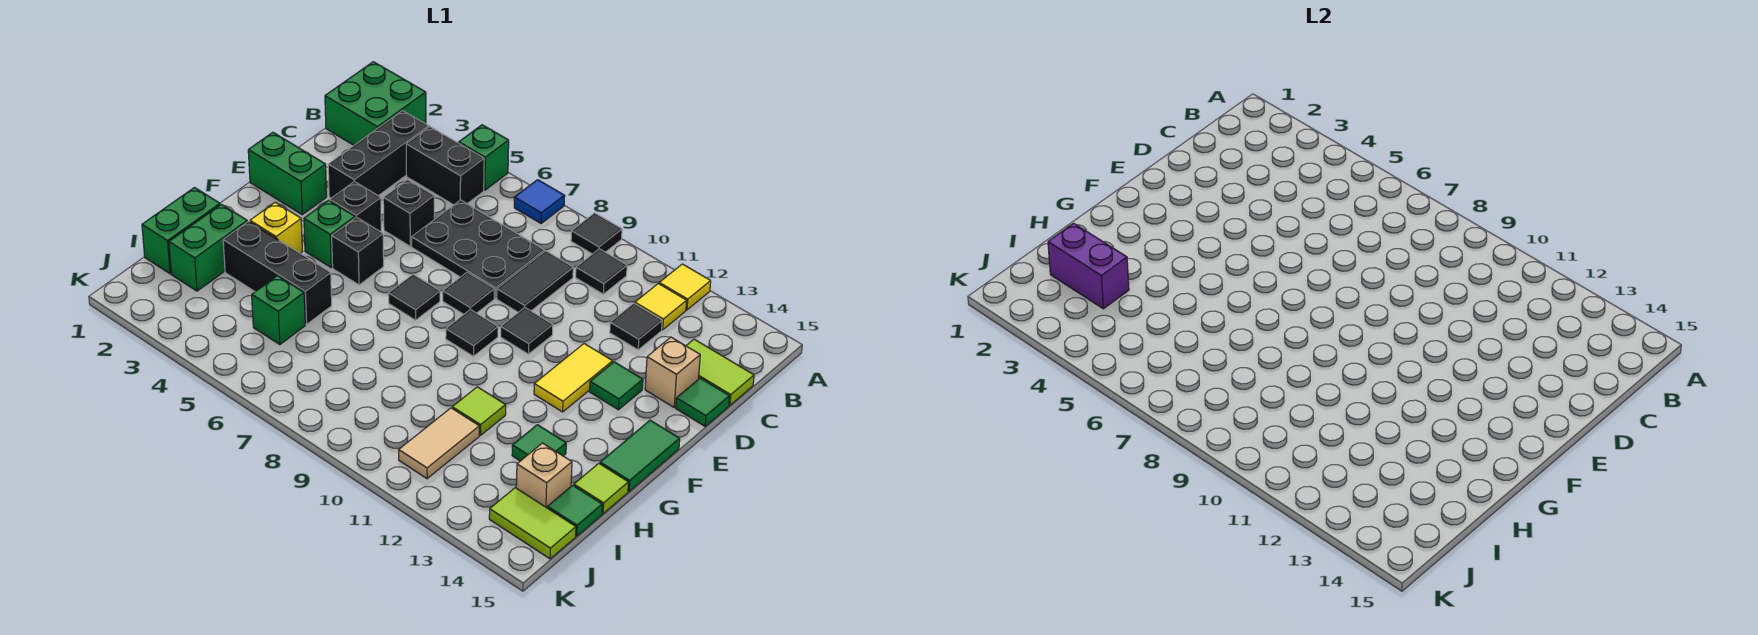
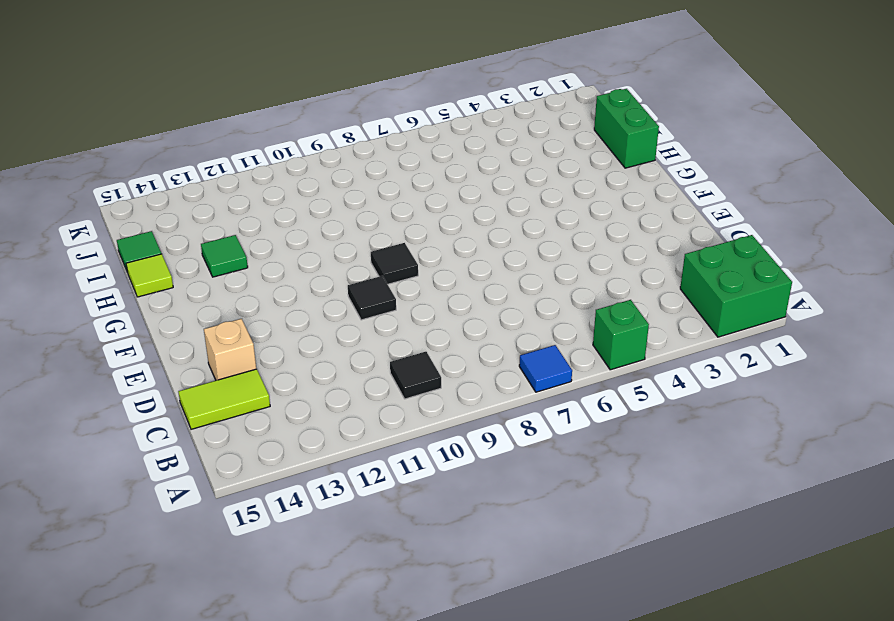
none -> black tile A9 level 1
none -> yellow tile A12 level 1
none -> black brick B3:D3 level 1
none -> black brick B4:B5 level 1

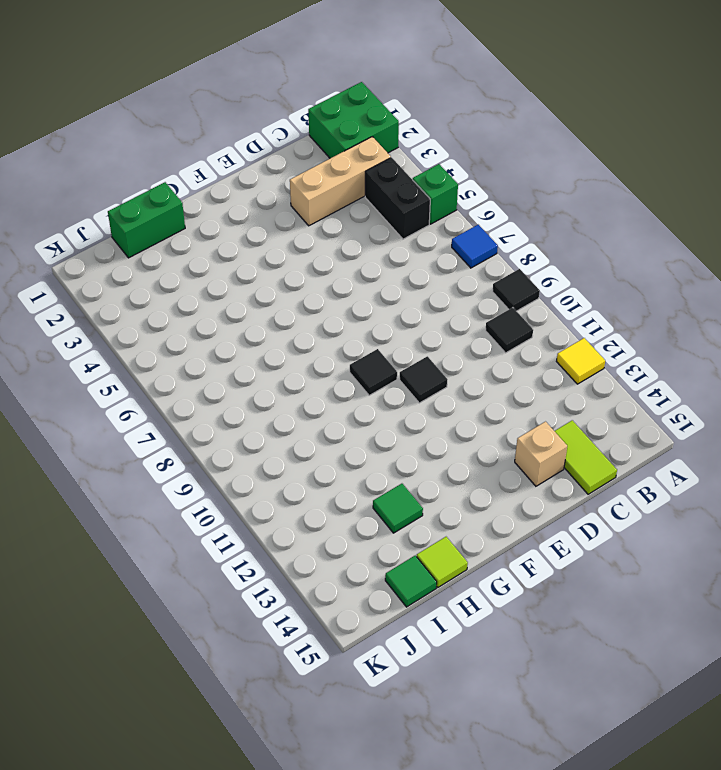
tan brick B3:D3 level 1 -> black brick B3:D3 level 1
none -> yellow tile B12 level 1
none -> black plate C6:D8 level 1
none -> black tile C9:D9 level 1
none -> black tile C12 level 1

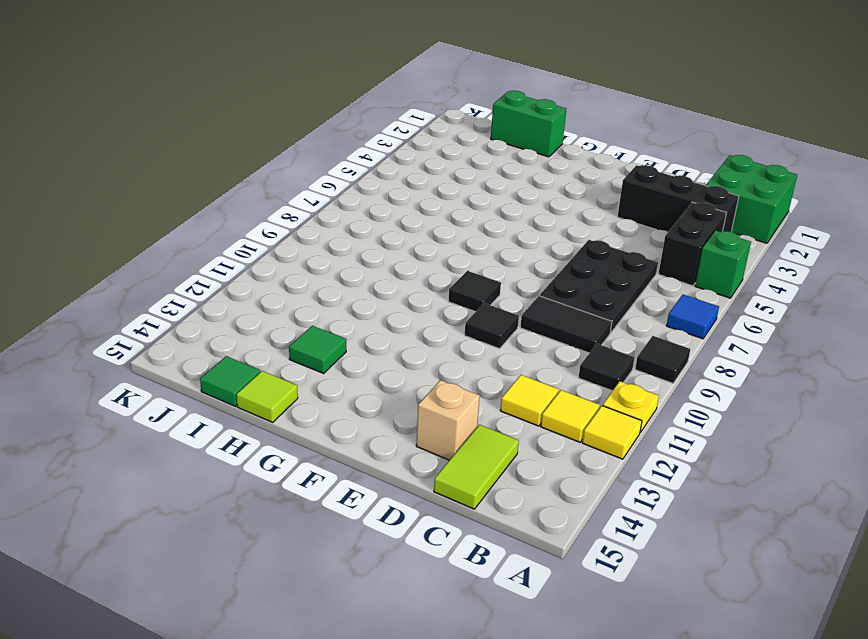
yellow plate A11 level 1 -> none
yellow tile C12 level 1 -> black tile C12 level 1
none -> black brick D5 level 1
none -> green tile D15 level 1
none -> green brick E1:E2 level 1
none -> black brick E4 level 1

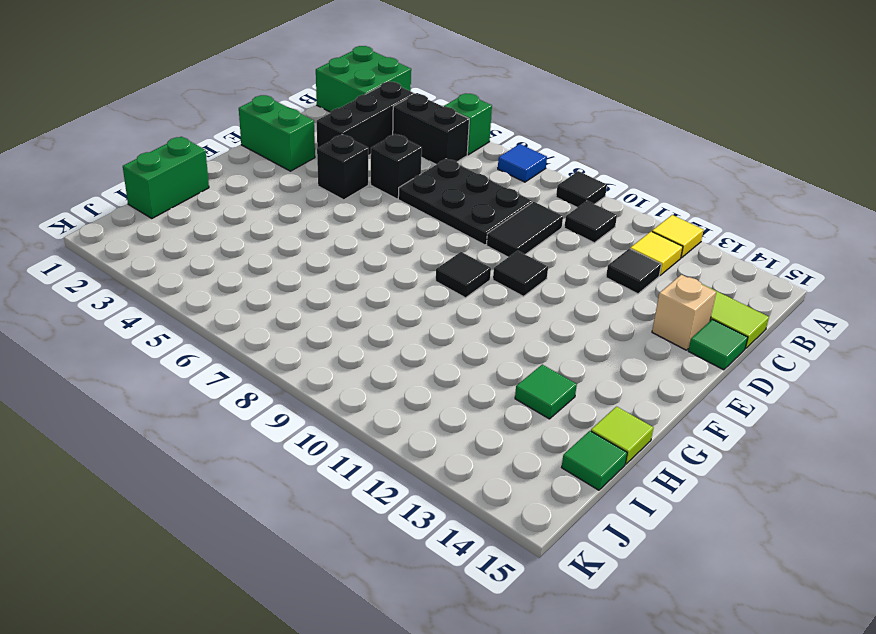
none -> black tile E8 level 1
none -> yellow tile E12:F12 level 1
none -> green tile E13 level 1
none -> green brick F4 level 1

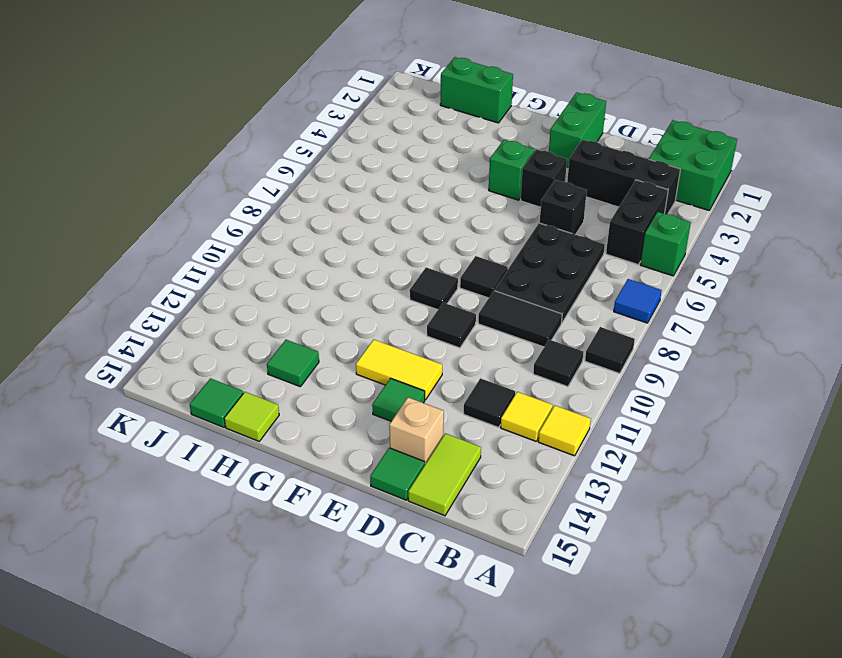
none -> black brick F5 level 1
none -> black tile F7 level 1
none -> green tile F15:G15 level 1
none -> yellow brick G3 level 1

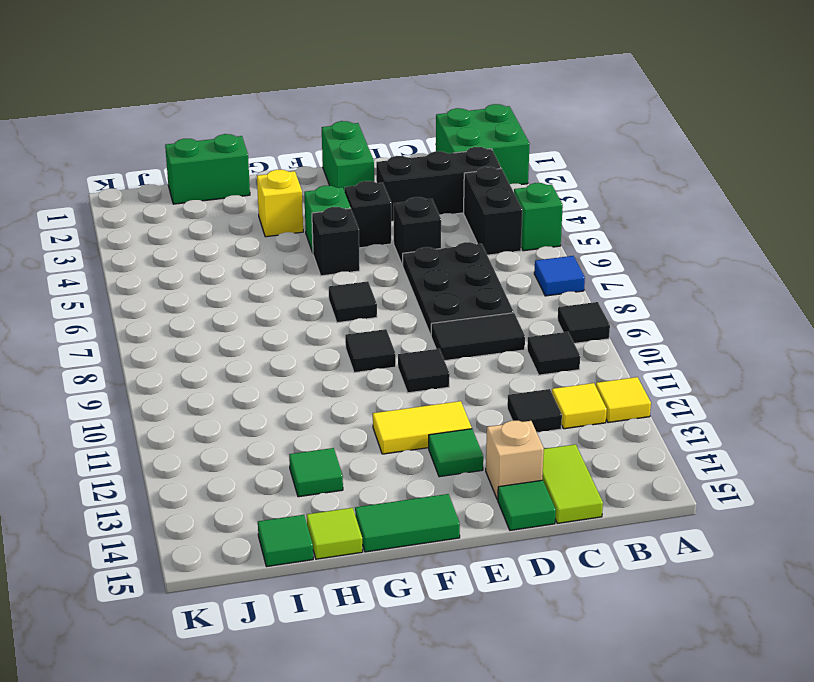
none -> black tile E8 level 1
none -> green brick H2:I2 level 1
none -> black brick H3:H5 level 1
none -> lime tile H11 level 1

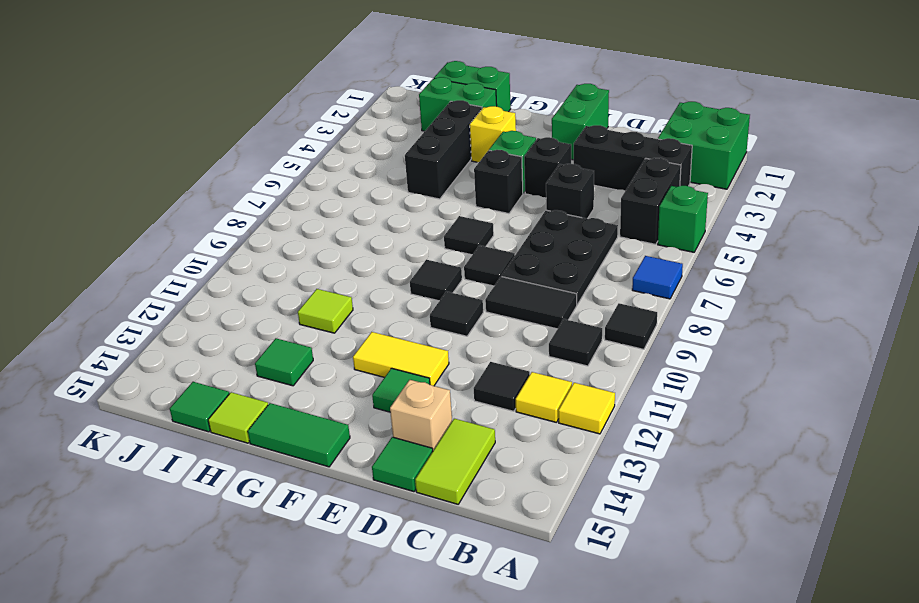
none -> green brick I5 level 1
none -> tan tile I11:J11 level 1
none -> tan brick I14 level 1
none -> lime tile J14:J15 level 1

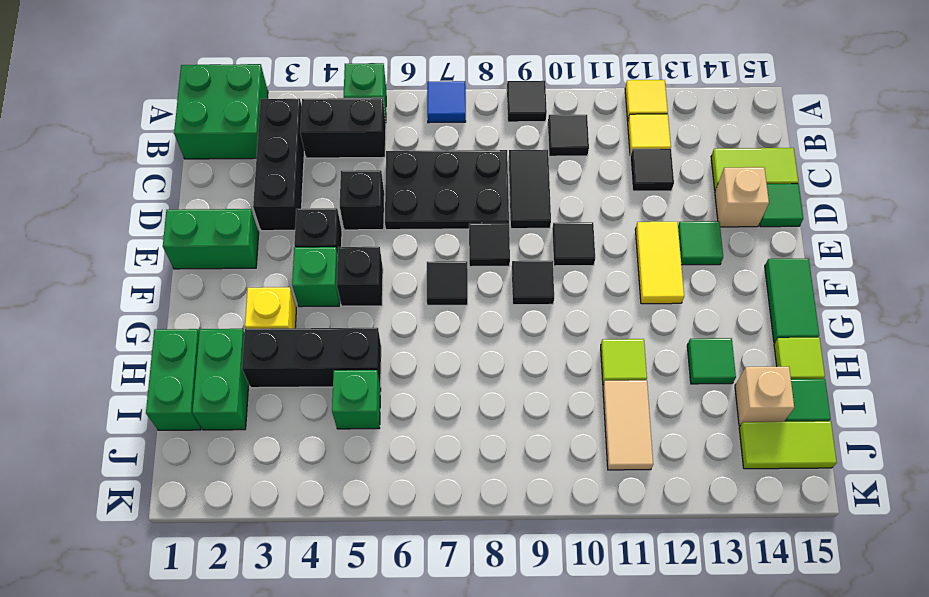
none -> purple brick I2:I3 level 2

